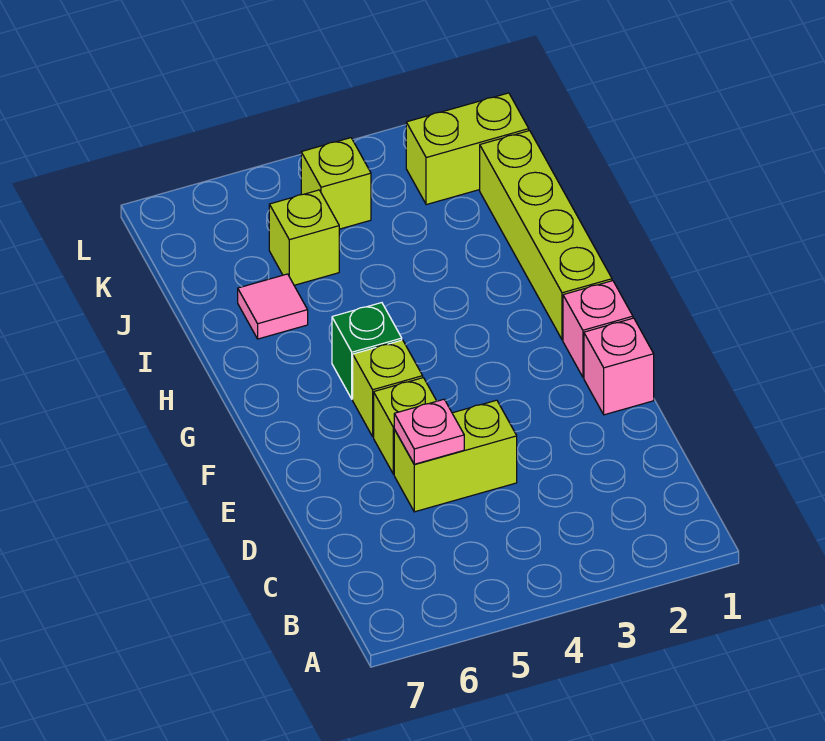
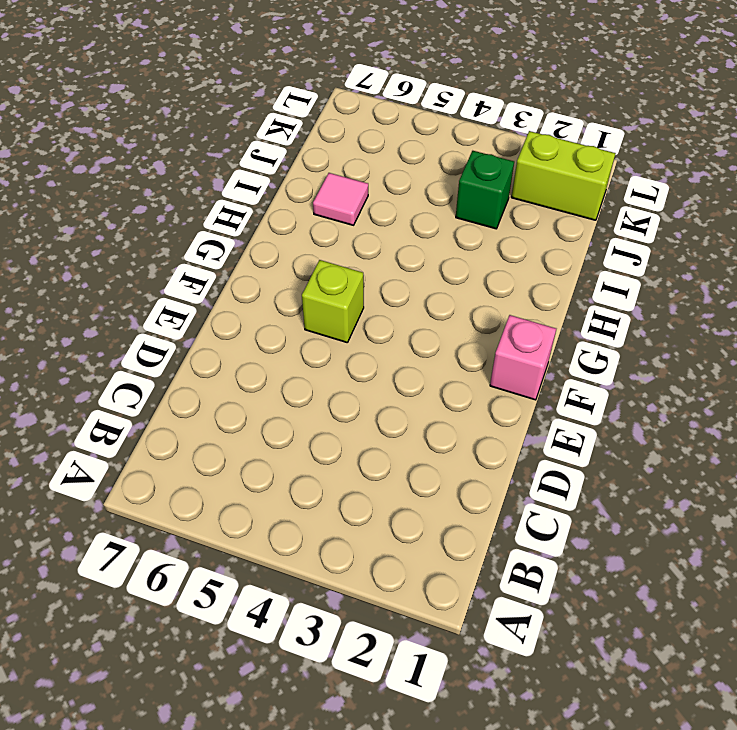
green brick J3 level 1 -> green brick G5 level 1
none -> lime brick D4:D5 level 1
none -> pink brick E1 level 1
none -> lime brick E5 level 1

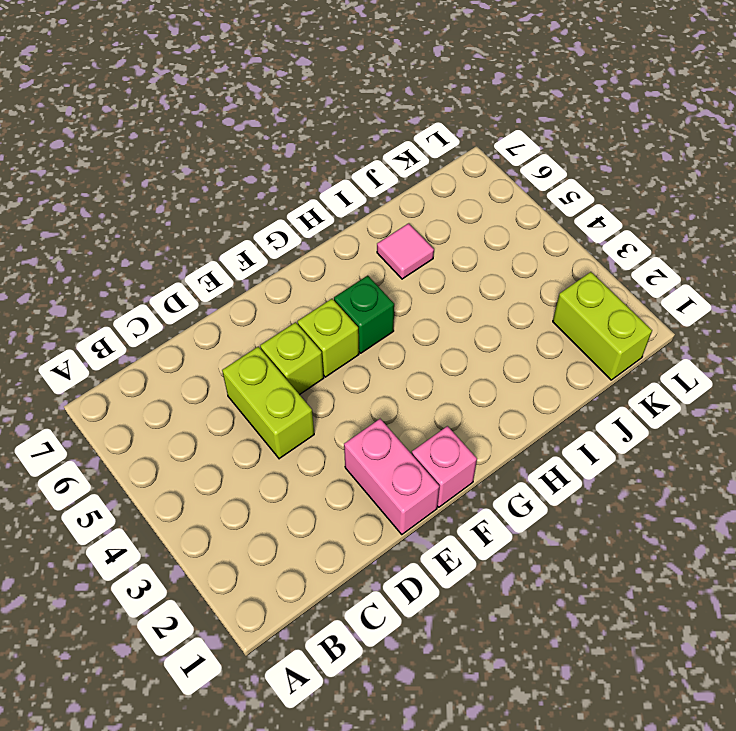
pink brick E1:E2 level 1 -> pink brick E1 level 1
none -> lime brick G1:J1 level 1
none -> lime brick J5 level 1
none -> lime brick K4 level 1

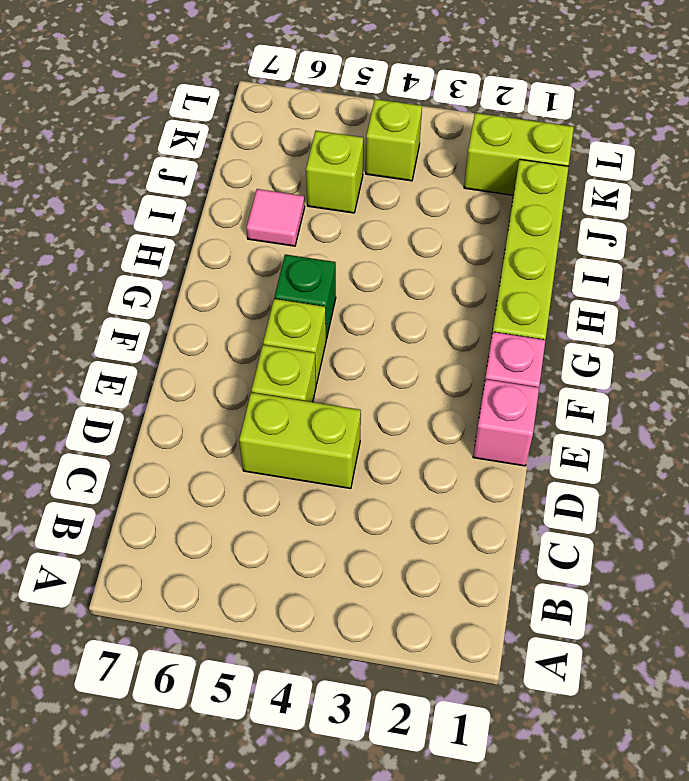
none -> pink plate D5 level 2

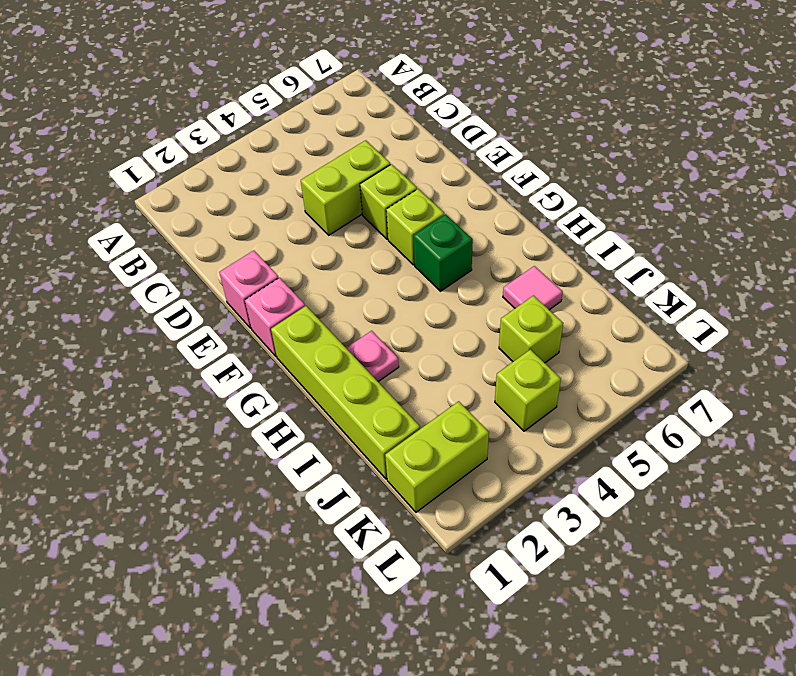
pink plate H2 level 1 -> pink plate D5 level 2

